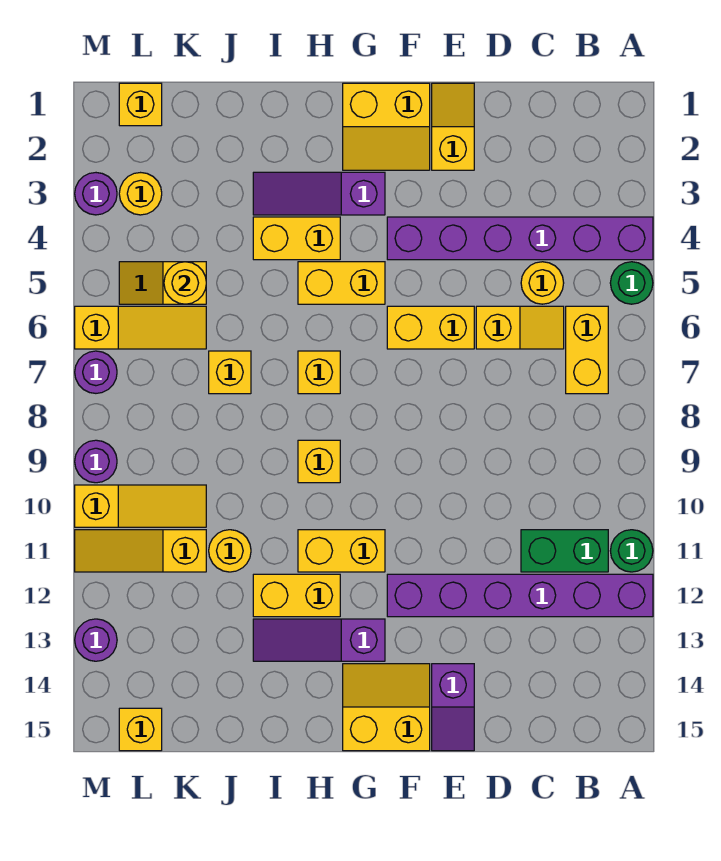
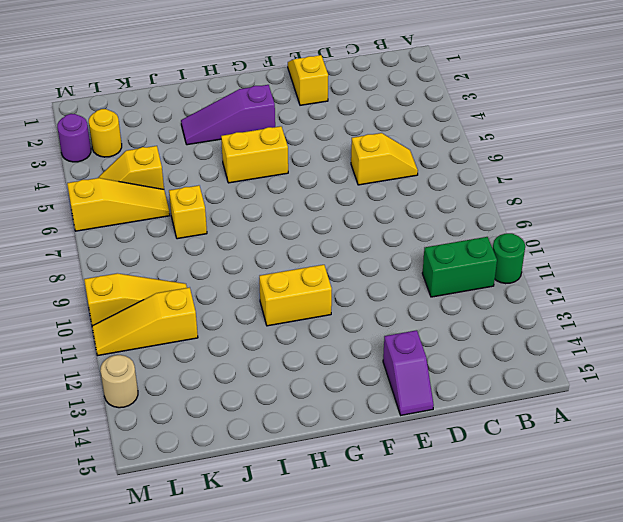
tan round brick M13 level 1 -> purple round brick M13 level 1
none -> purple brick A4:F4 level 1
none -> green round brick A5 level 1
none -> purple brick A12:F12 level 1
none -> yellow brick B6:B7 level 1

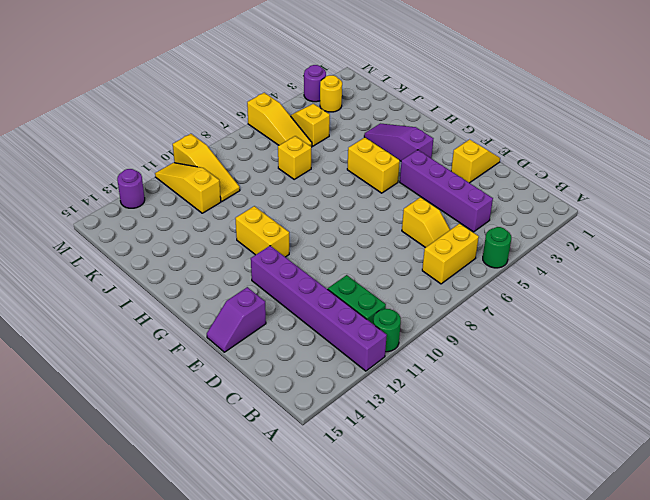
purple brick C4:F4 level 1 -> purple brick A4:F4 level 1
none -> yellow round brick C5 level 1
none -> yellow brick E6:F6 level 1
none -> yellow slope F1:G2 level 1 top 1
none -> yellow slope F14:G15 level 1 top 15

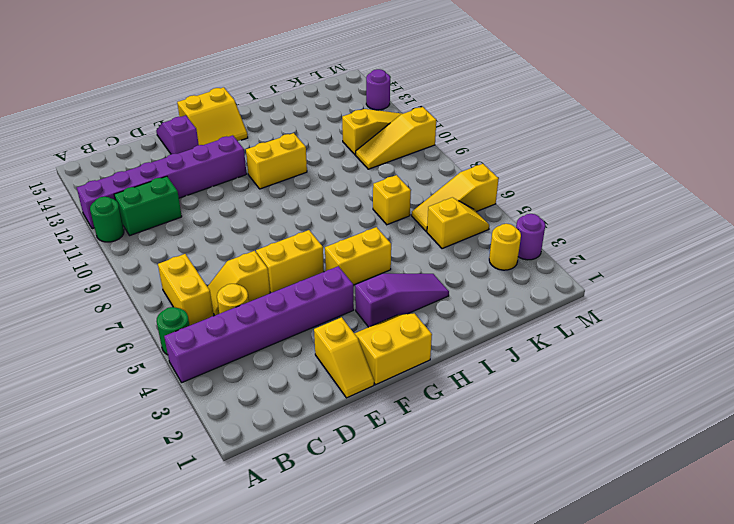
none -> purple slope G13:I13 level 1 top G
none -> yellow brick H4:I4 level 1
none -> yellow brick H7 level 1
none -> yellow brick H9 level 1

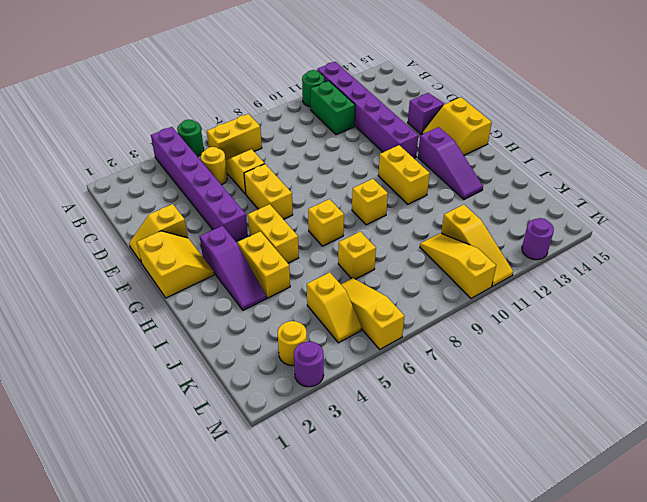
none -> yellow brick H12:I12 level 1
none -> yellow round brick J11 level 1
none -> yellow brick L1 level 1
none -> yellow brick L15 level 1

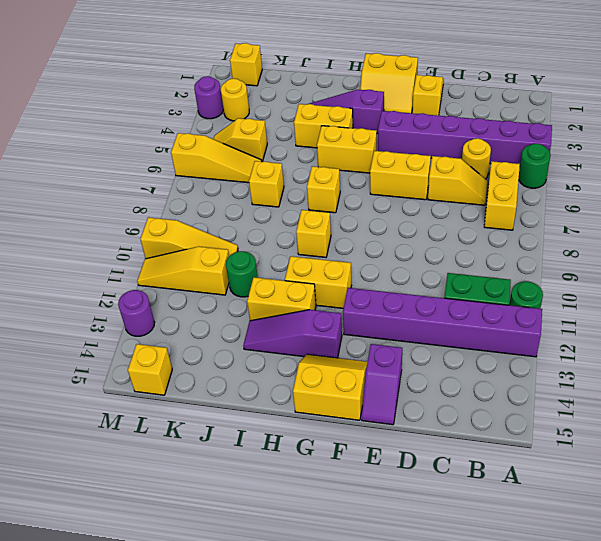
green round brick J11 level 1 -> yellow round brick J11 level 1
none -> purple round brick M7 level 1
none -> purple round brick M9 level 1
none -> yellow round brick K5 level 2

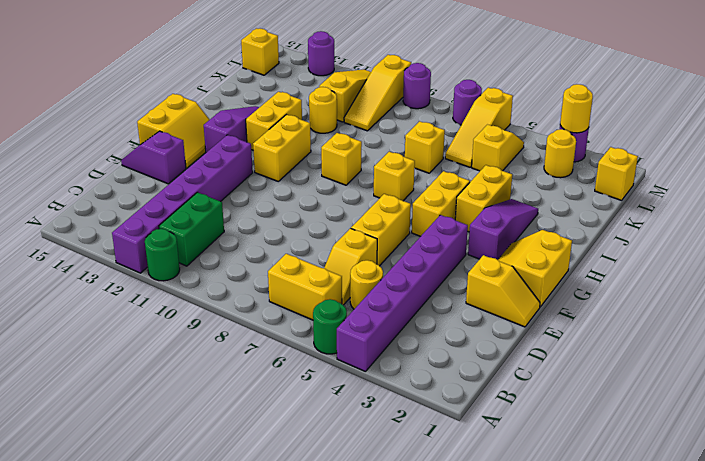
yellow round brick M3 level 2 -> yellow round brick K5 level 2

